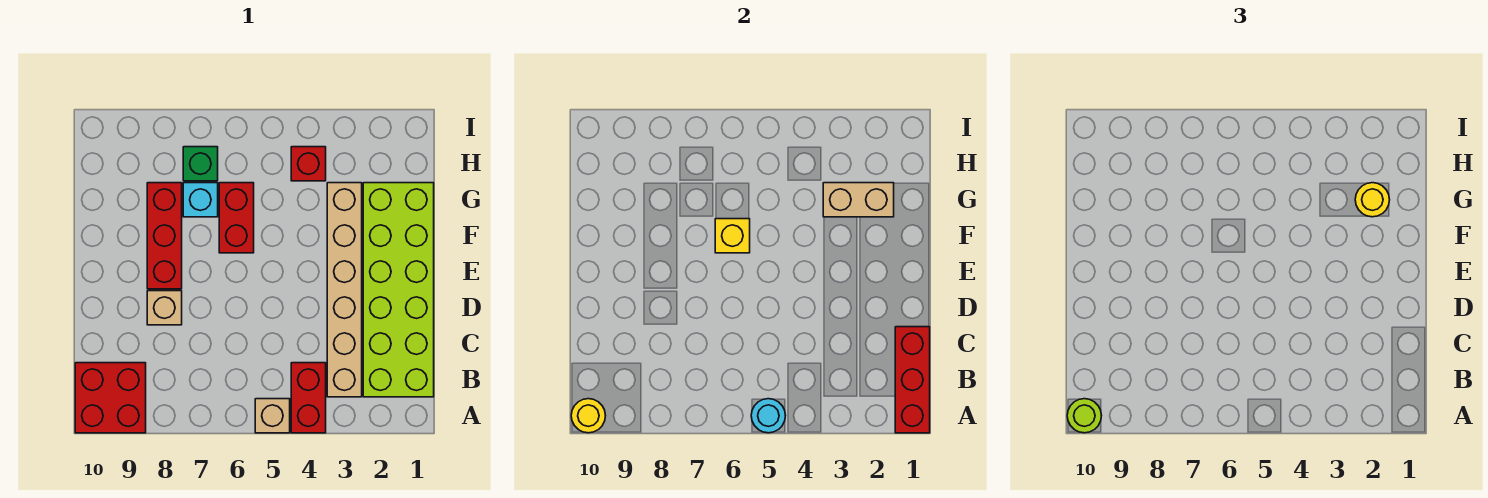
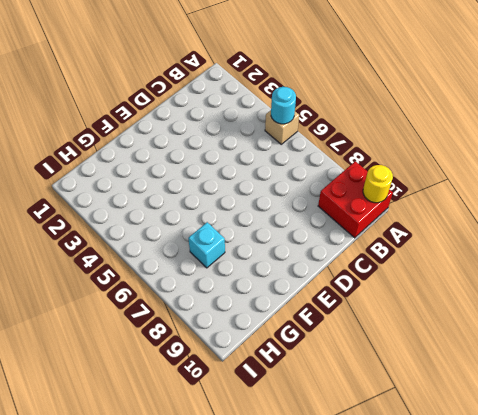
none -> red brick A4:B4 level 1
none -> lime brick B1:G2 level 1
none -> tan brick B3:G3 level 1

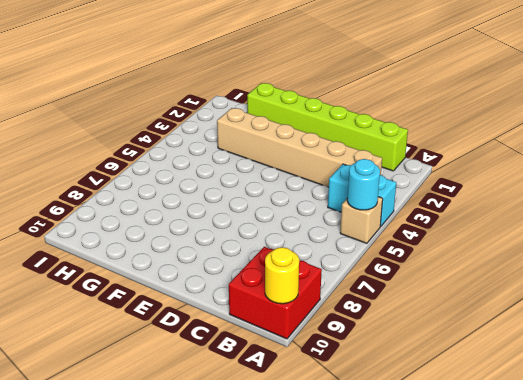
cyan brick A4:B4 level 1 -> red brick A4:B4 level 1
lime brick B1:G1 level 1 -> lime brick B1:G2 level 1
none -> tan brick D8 level 1
none -> red brick E8:G8 level 1
none -> red brick F6:G6 level 1

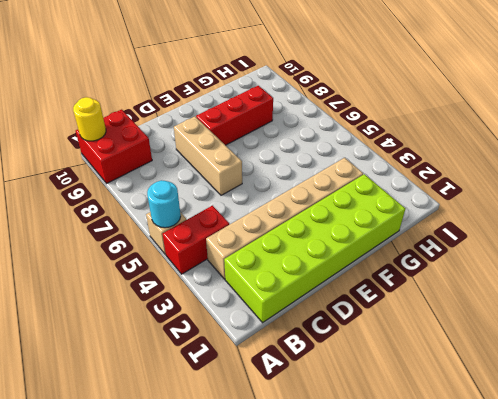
tan brick D6:D8 level 1 -> tan brick D8 level 1
none -> red brick F6:G6 level 1
none -> cyan brick G7 level 1
none -> red brick H4 level 1

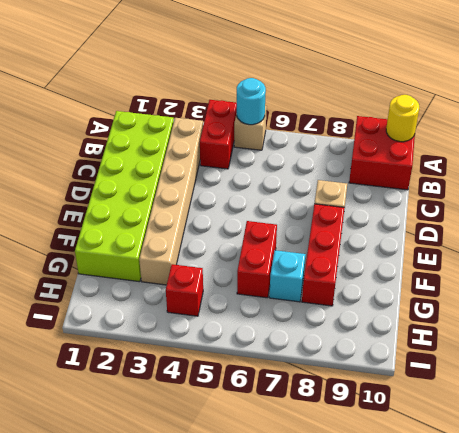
none -> green brick H7 level 1
none -> red brick A1:C1 level 2
none -> yellow brick F6 level 2

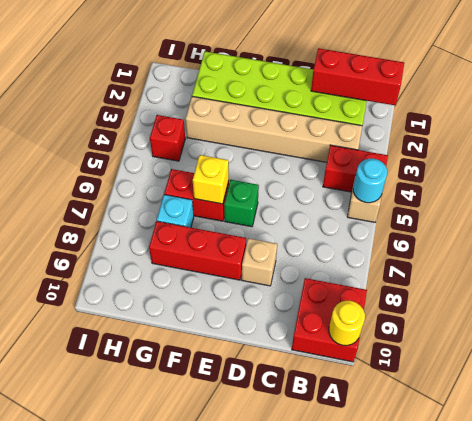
green brick E6 level 1 -> green brick H7 level 1
none -> tan brick G2:G3 level 2
none -> lime round brick A10 level 3
none -> yellow round brick G2 level 3

